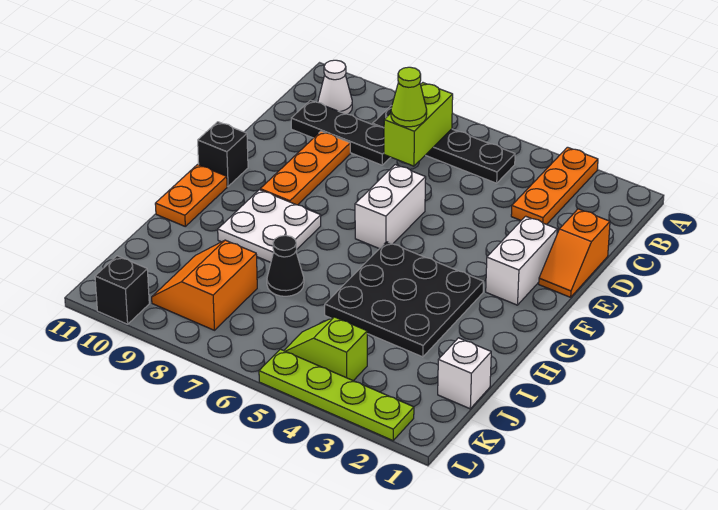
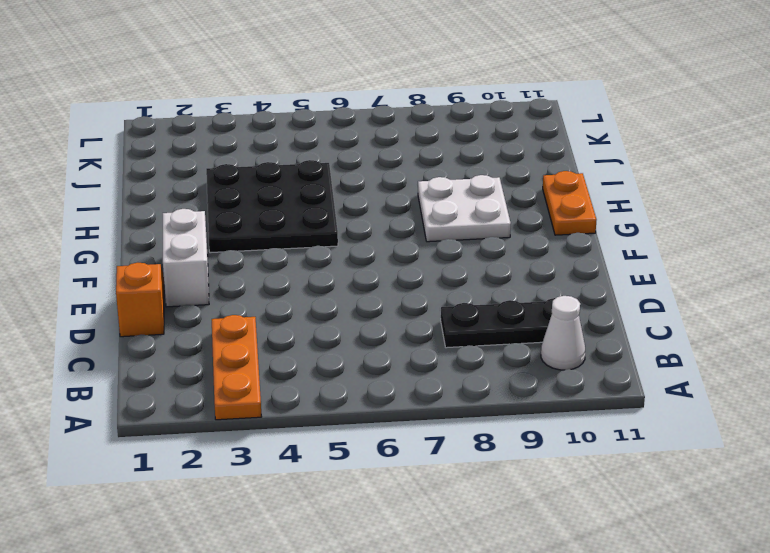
none -> black plate B5:B8 level 1
none -> orange plate D9:F9 level 1
none -> white brick E6:F6 level 1

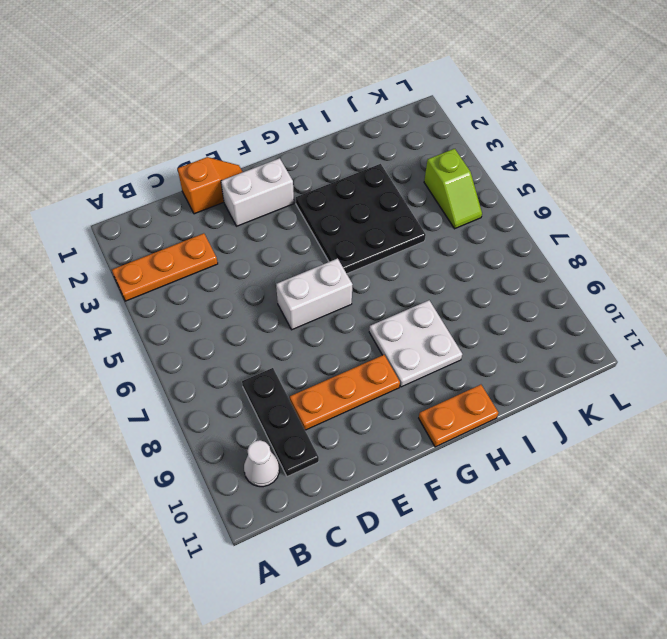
none -> black plate B5:B8 level 1
none -> black brick F11 level 1
none -> black cone I7 level 1

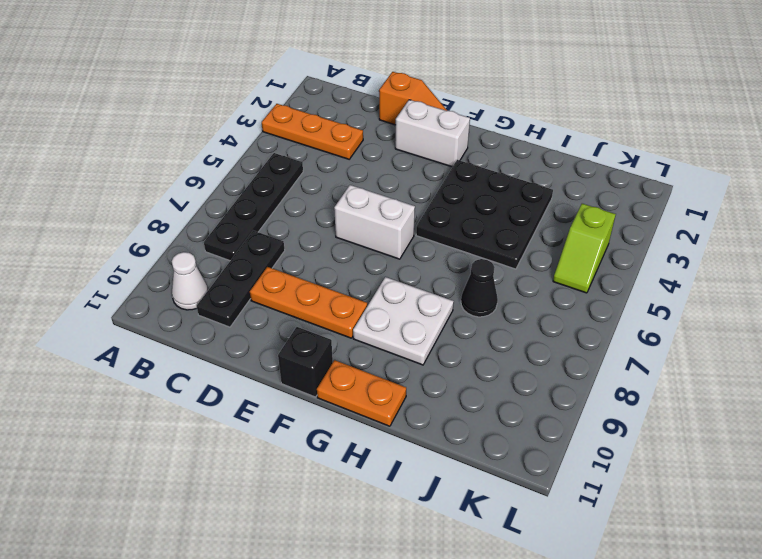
none -> white brick J1 level 1
none -> orange slope J8:K9 level 1 top 8
none -> lime plate L2:L5 level 1

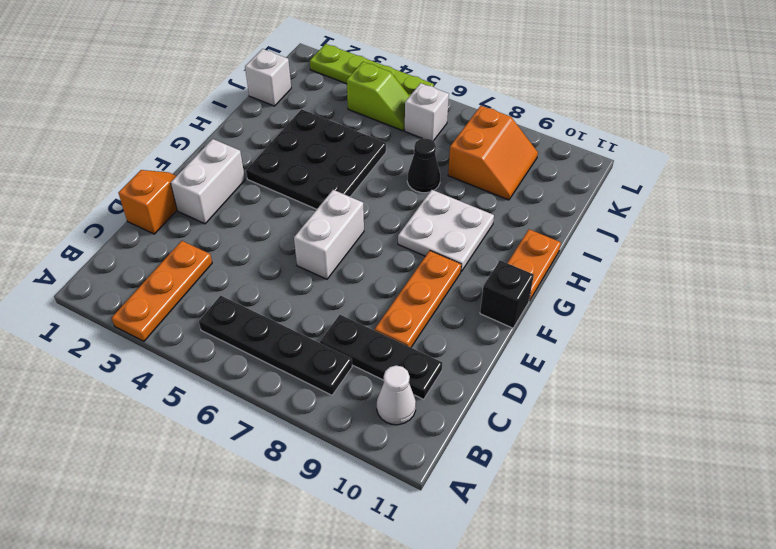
white brick K6 level 1 -> none
none -> black brick L10 level 1
none -> lime brick B7:C7 level 2
none -> lime cone C7 level 3

